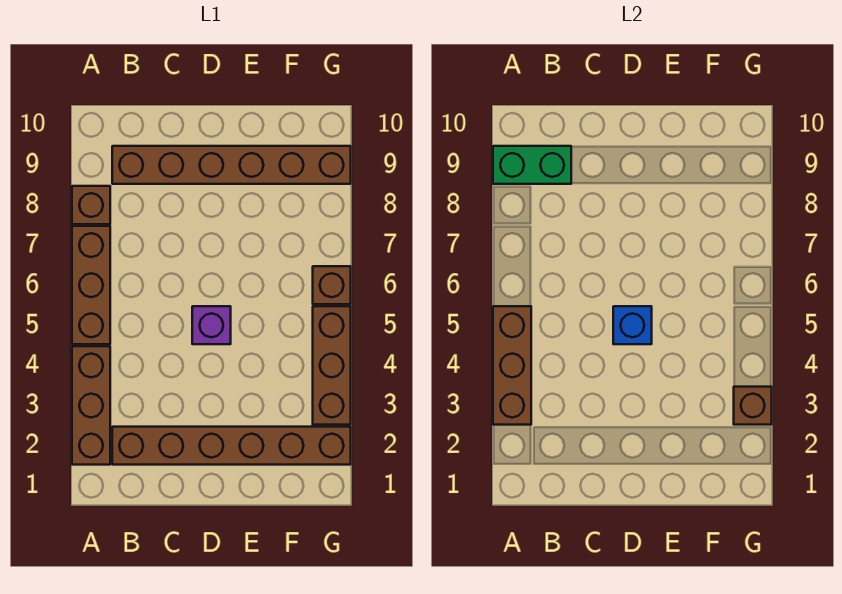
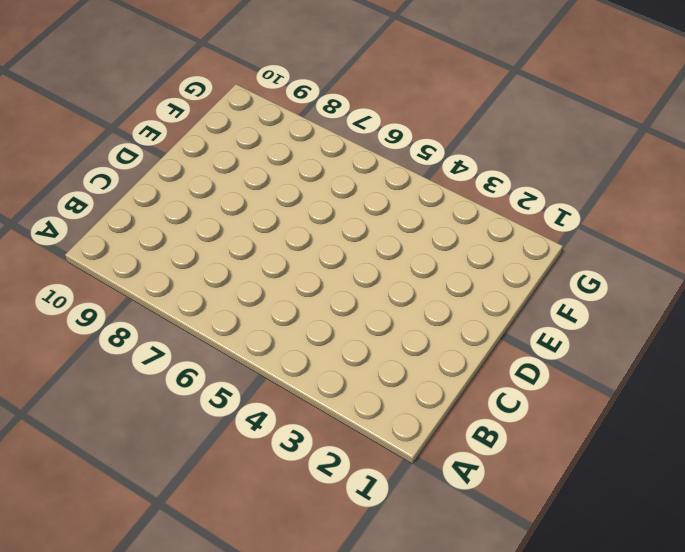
none -> brown brick A2:A4 level 1
none -> brown brick A5:A7 level 1
none -> brown brick A8 level 1

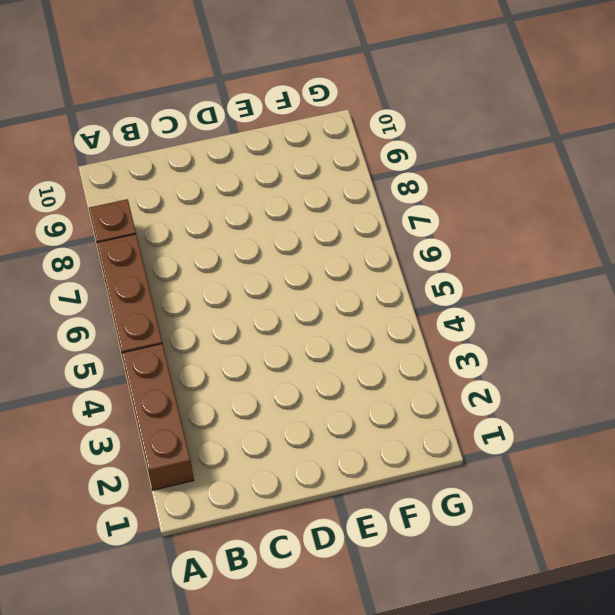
none -> brown brick B2:G2 level 1
none -> brown brick B9:G9 level 1
none -> purple brick D5 level 1

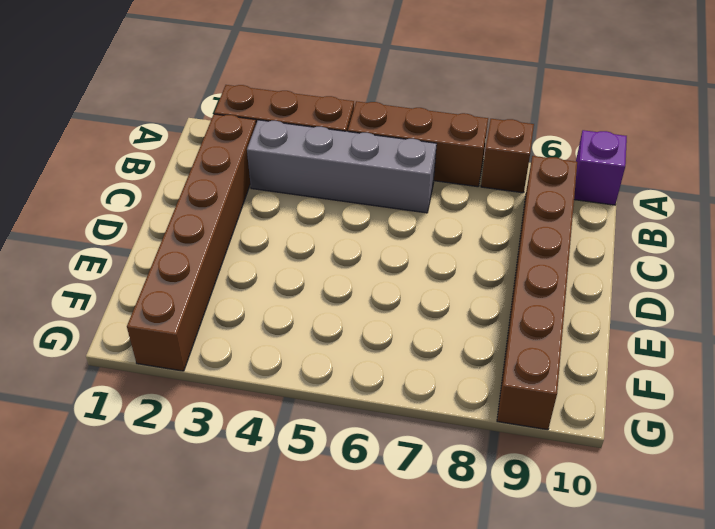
purple brick A10 level 1 -> purple brick D5 level 1
grey brick B3:B6 level 1 -> none
none -> brown brick G3:G5 level 1
none -> brown brick G6 level 1
none -> brown brick A3:A5 level 2

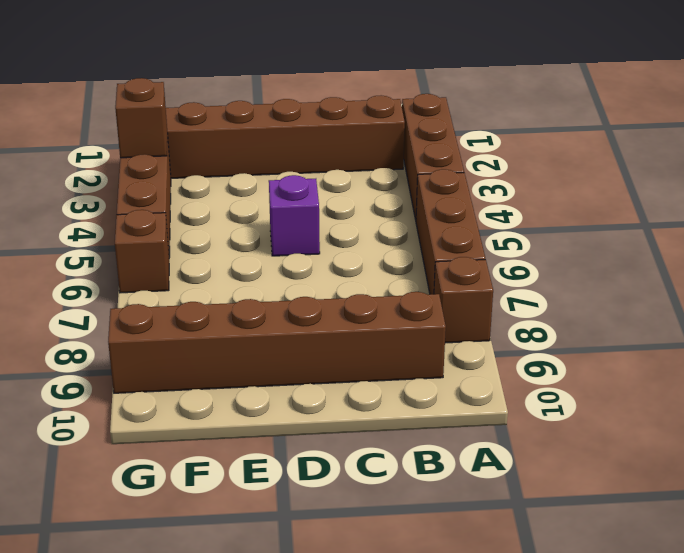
none -> brown brick A3:A5 level 2
none -> green brick A9:B9 level 2
none -> blue brick D5 level 2

